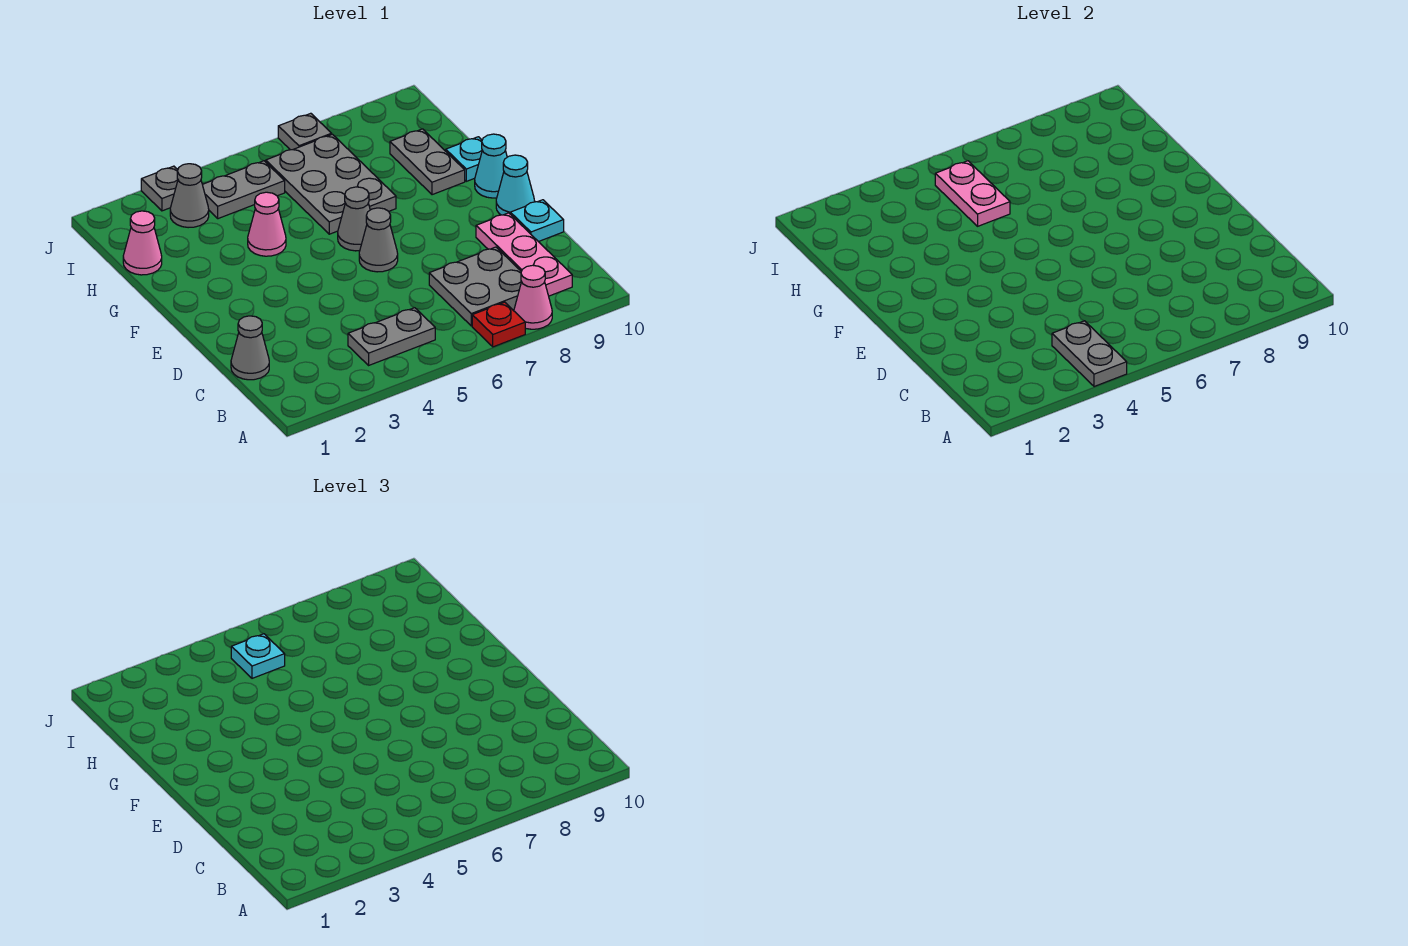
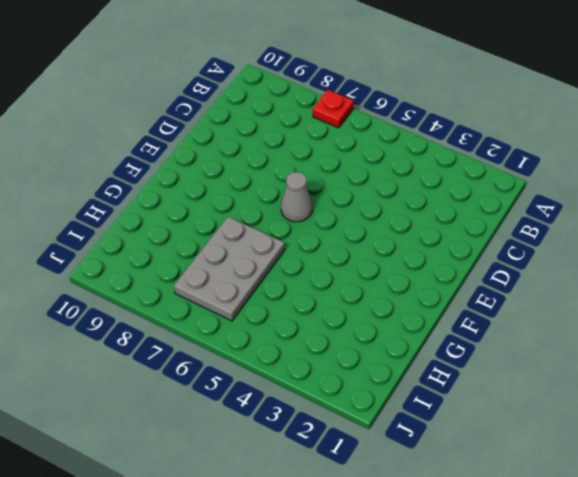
none -> pink cone A8 level 1
none -> grey plate B4:B5 level 1
none -> grey plate B7:C8 level 1

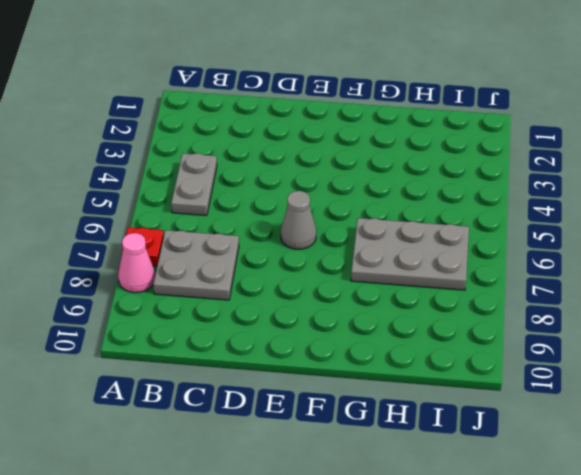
none -> pink plate B9:D9 level 1
none -> grey cone C1 level 1
none -> cyan plate D10 level 1

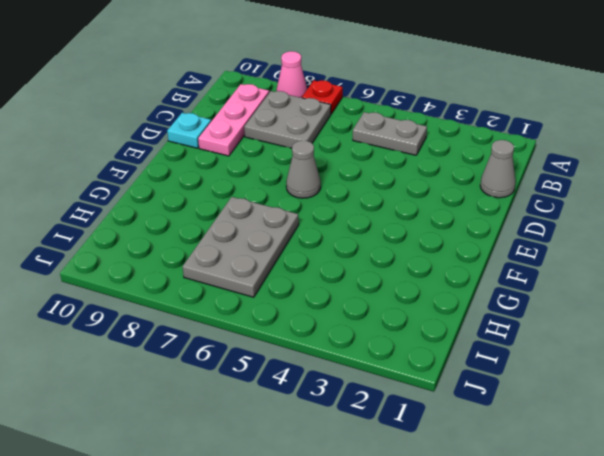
none -> cyan cone E10 level 1
none -> grey cone F6 level 1
none -> cyan cone F10 level 1

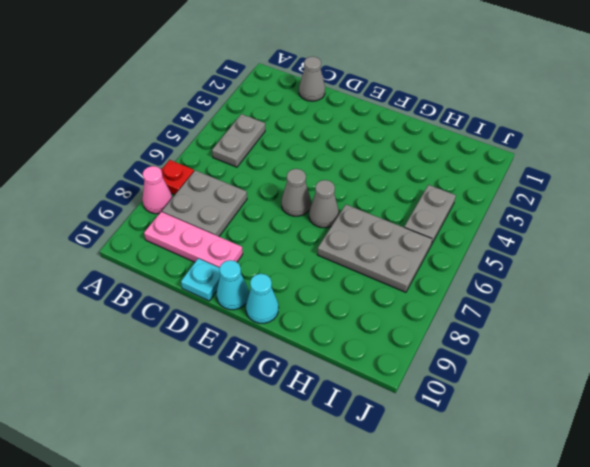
none -> pink cone G4 level 1
none -> grey plate G9:H9 level 1
none -> cyan plate G10 level 1

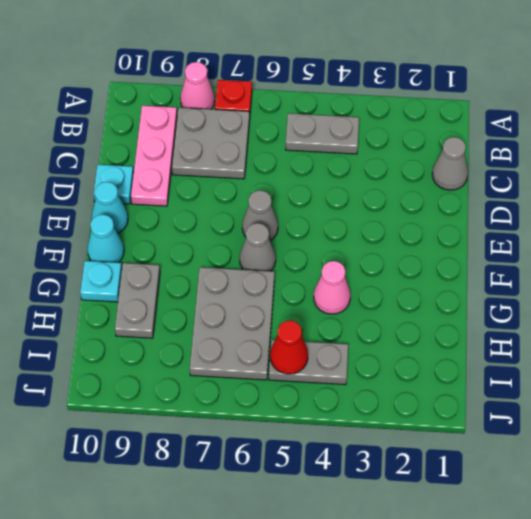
red cone I5 level 2 -> pink plate H5:I5 level 2
none -> pink cone H1 level 1
none -> grey cone I3 level 1
none -> grey plate J3 level 1

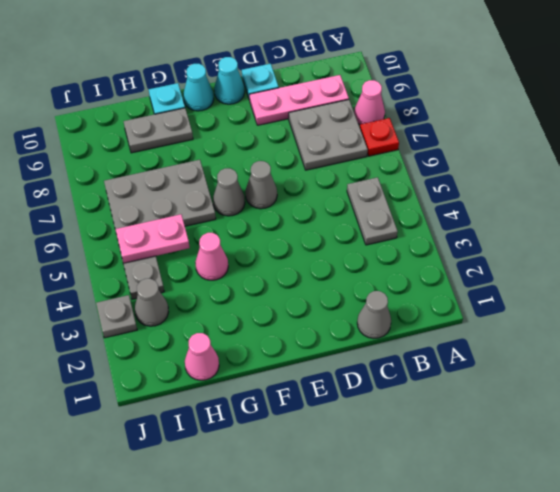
none -> grey plate J7 level 1
none -> grey plate A4:B4 level 2
none -> cyan plate I5 level 3

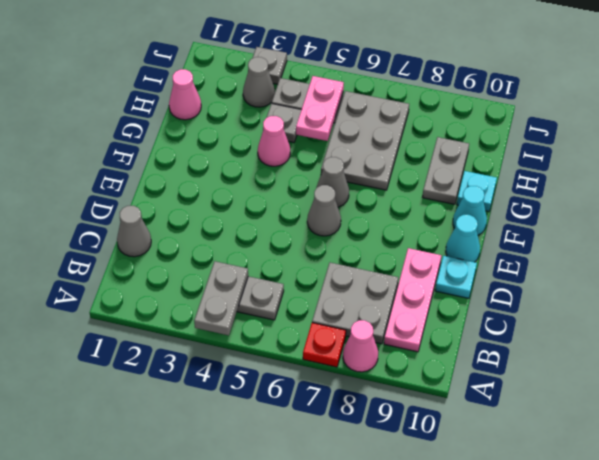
grey plate H4 level 1 -> grey plate J7 level 1
none -> cyan plate I5 level 3

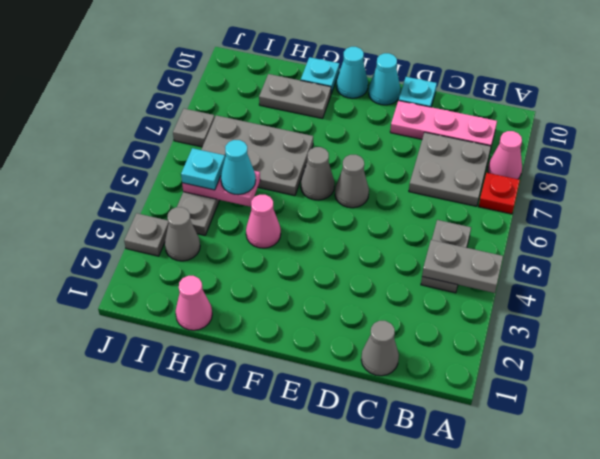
cyan cone H5 level 3 -> none

